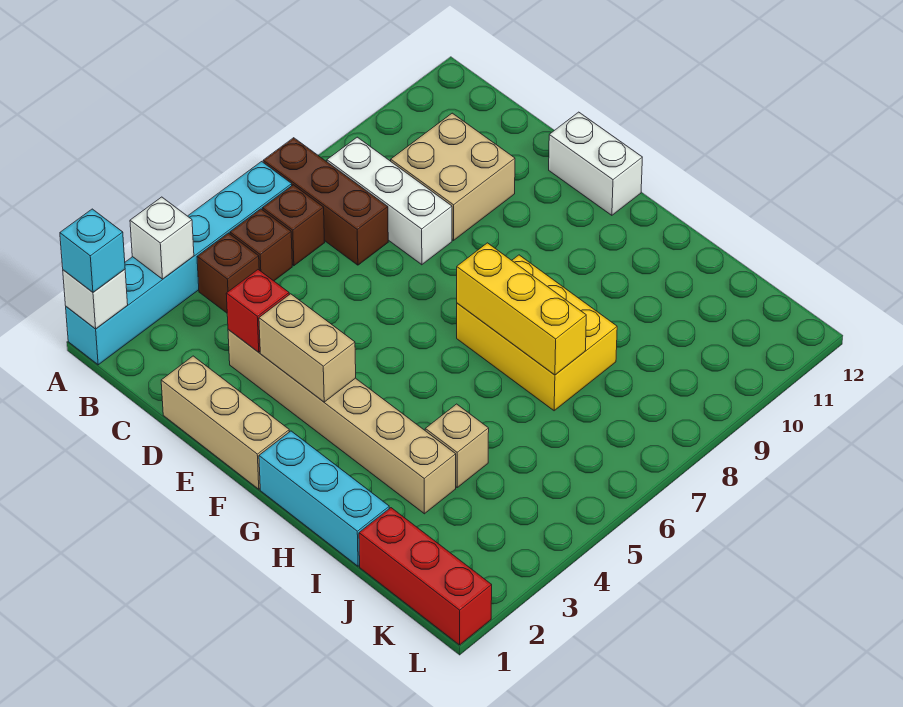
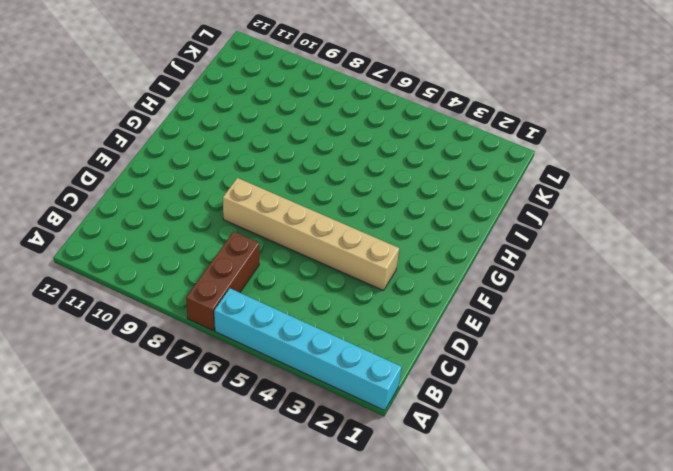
tan brick E3:E8 level 1 -> tan brick D3:I3 level 1
none -> brown brick B4 level 1
none -> brown brick B5 level 1
none -> brown brick B6 level 1

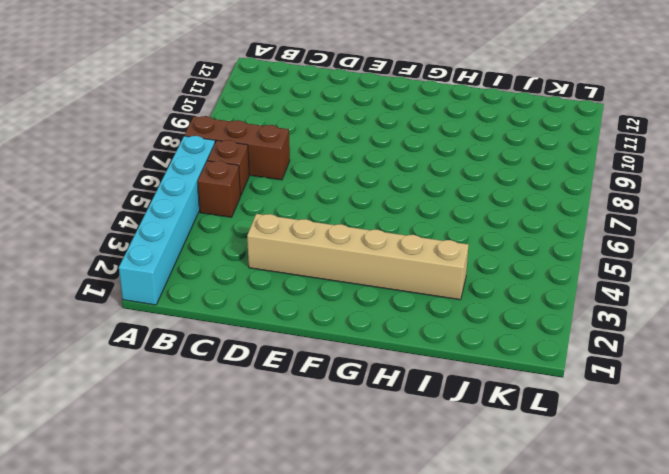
none -> brown brick B4 level 1
none -> white brick B8:D8 level 1
none -> tan brick C9:D10 level 1

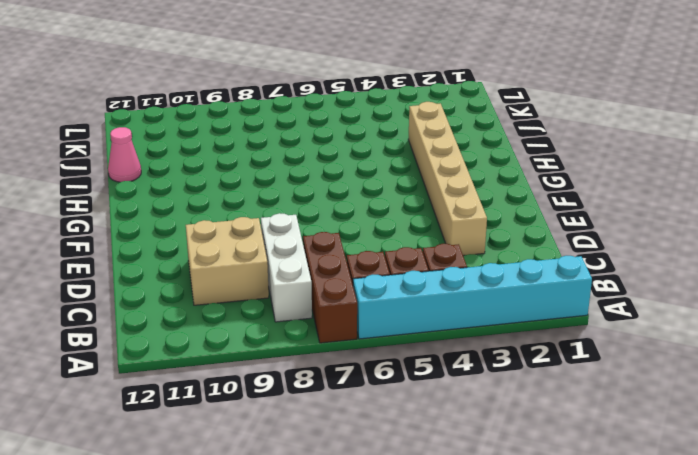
pink cone I12 level 1 -> none
none -> tan brick D1:F1 level 1
none -> white brick E12:F12 level 1
none -> cyan brick G1:I1 level 1

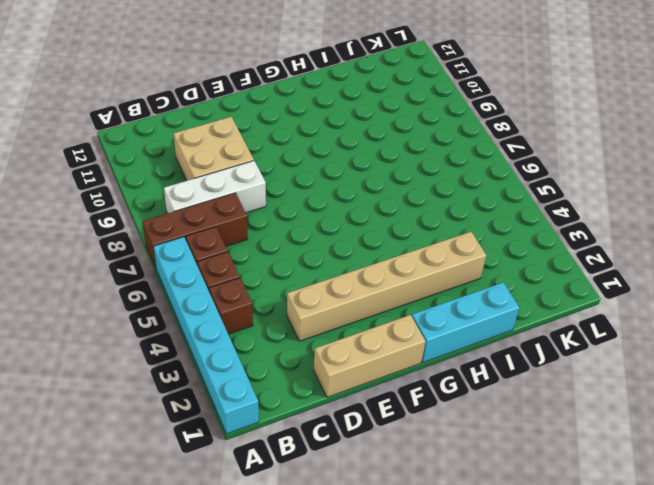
none -> white brick E12:F12 level 1
none -> yellow brick G7:I8 level 1
none -> tan brick I4 level 1

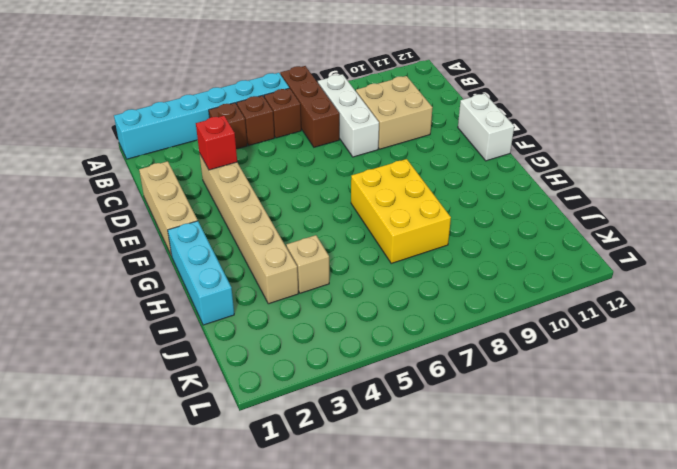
none -> red brick J1:L1 level 1
none -> white brick A1 level 2
none -> white brick A3 level 2

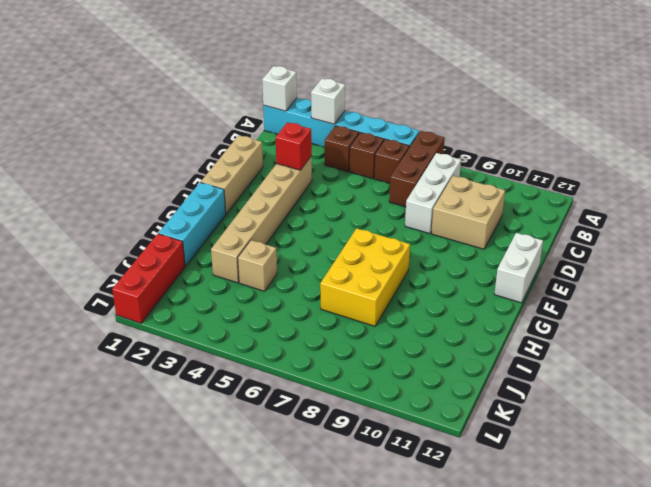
none -> tan brick E3:F3 level 2
none -> yellow brick G7:I7 level 2
none -> cyan brick A1 level 3

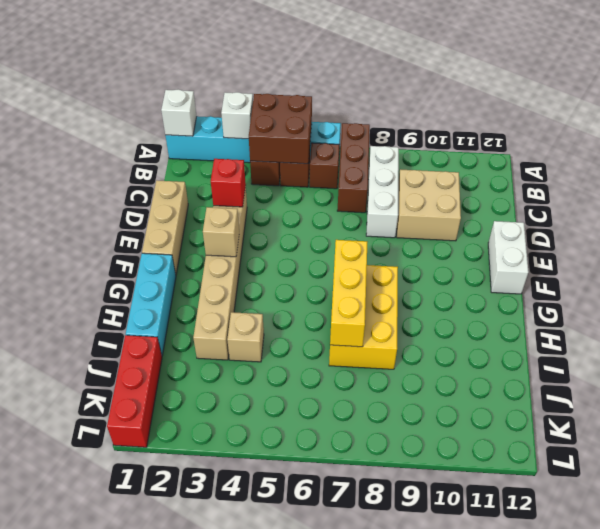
brown brick A4:B5 level 2 -> none
tan brick F3 level 2 -> tan brick E3:F3 level 2
none -> cyan brick A1 level 3

